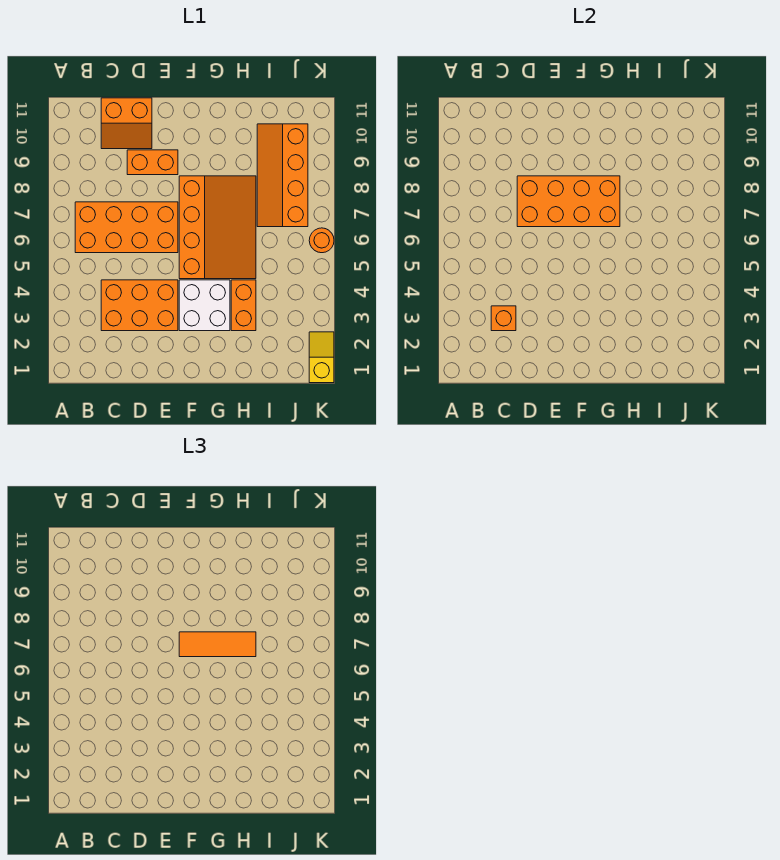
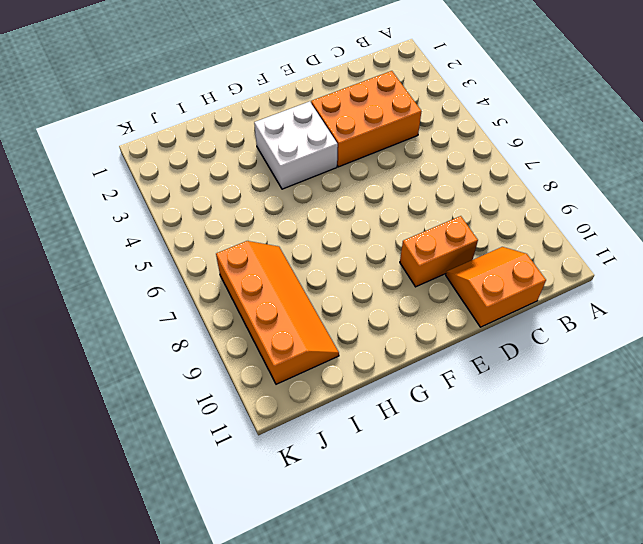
none -> orange brick B6:E7 level 1
none -> orange slope F5:H8 level 1 top F
none -> orange brick H3:H4 level 1

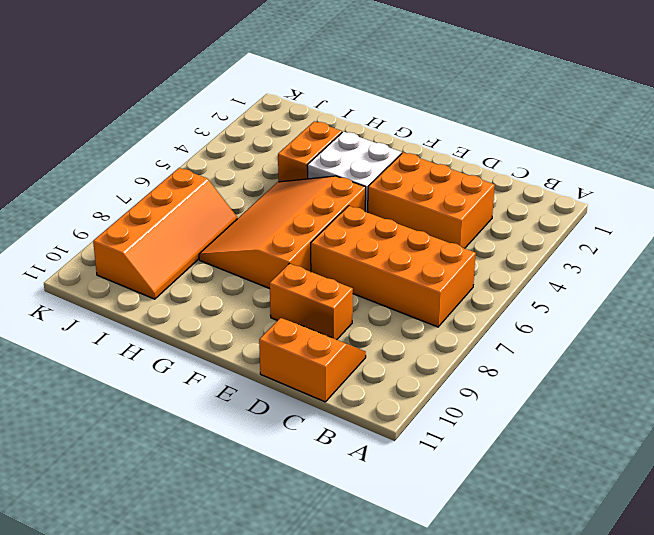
none -> yellow slope K1:K2 level 1 top 1
none -> orange round brick K6 level 1
none -> orange brick C3 level 2

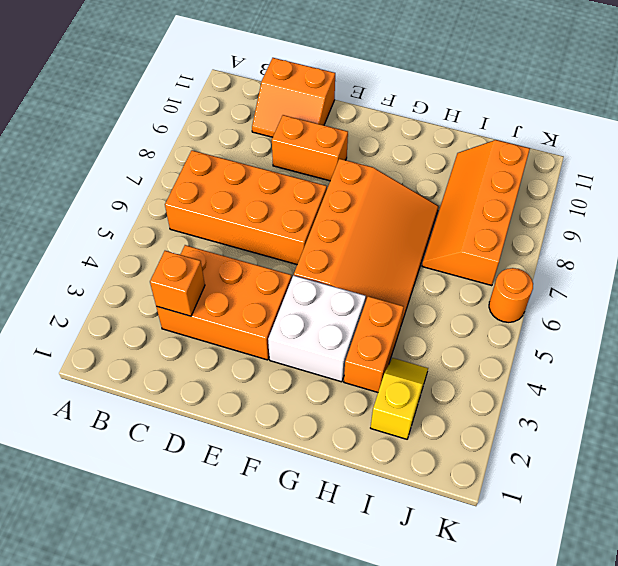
yellow slope I2:I3 level 1 top 2 -> yellow slope K1:K2 level 1 top 1
none -> orange brick D7:G8 level 2
none -> orange tile F7:H7 level 3

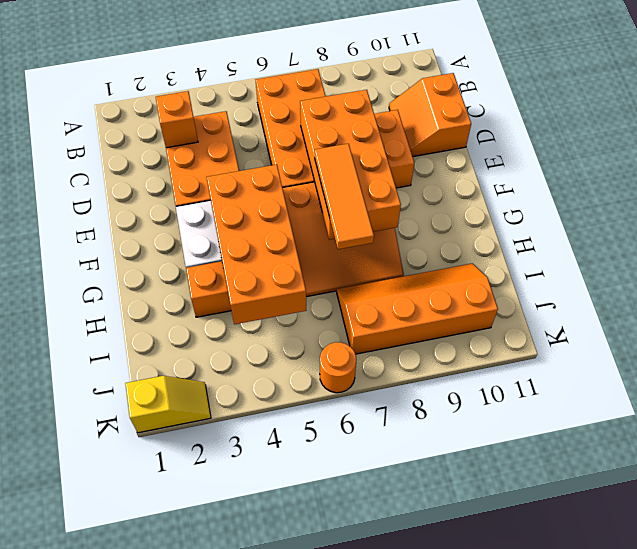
orange brick F4:I5 level 2 -> none

